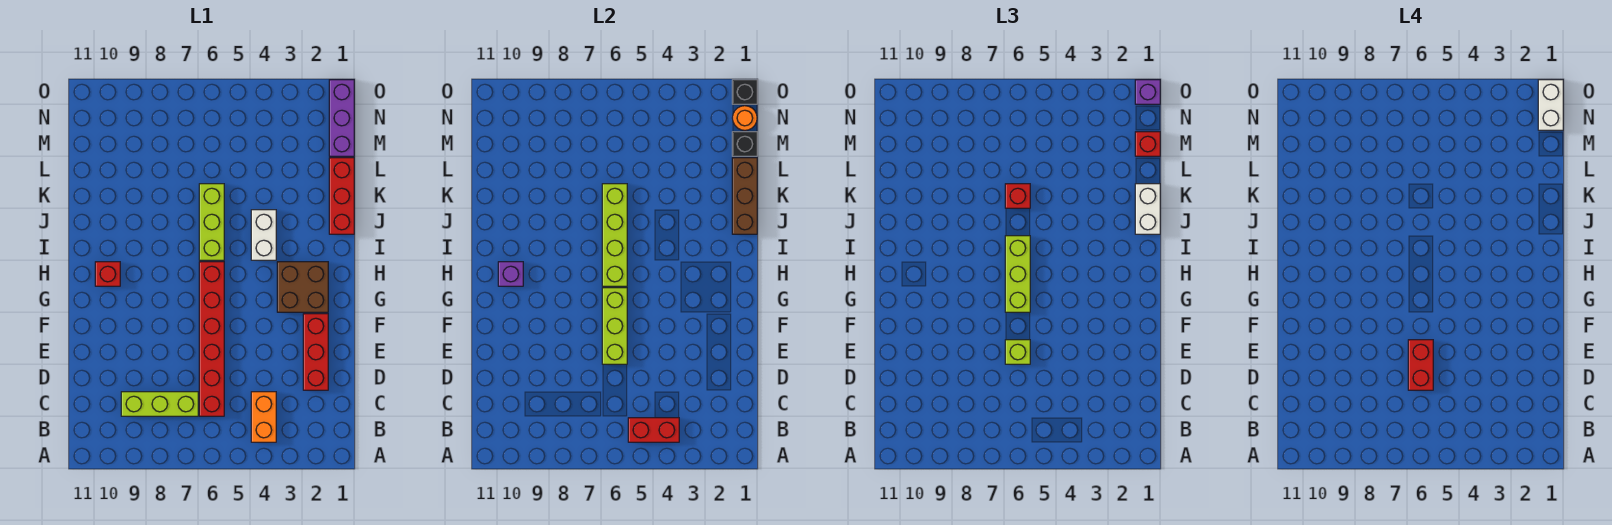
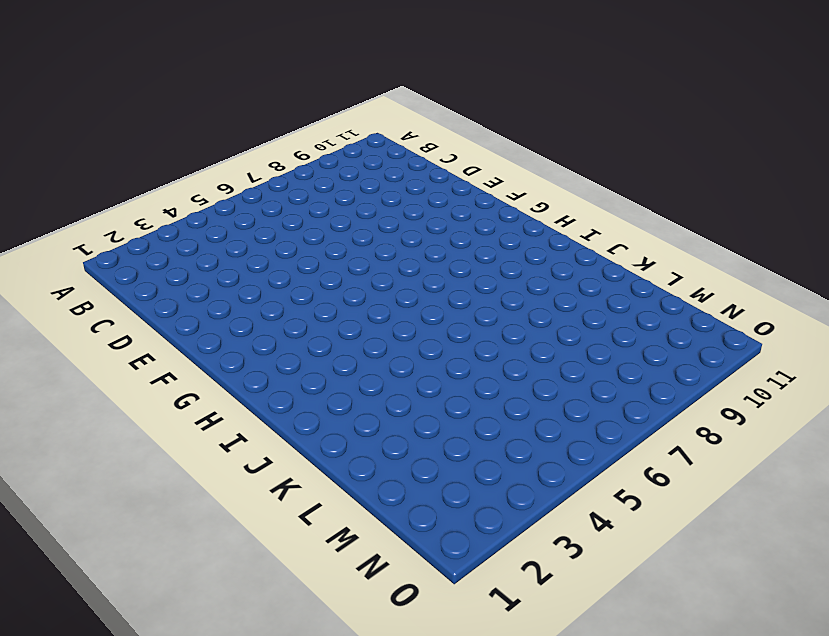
none -> orange brick B4:C4 level 1
none -> red brick C6:H6 level 1
none -> lime brick C7:C9 level 1

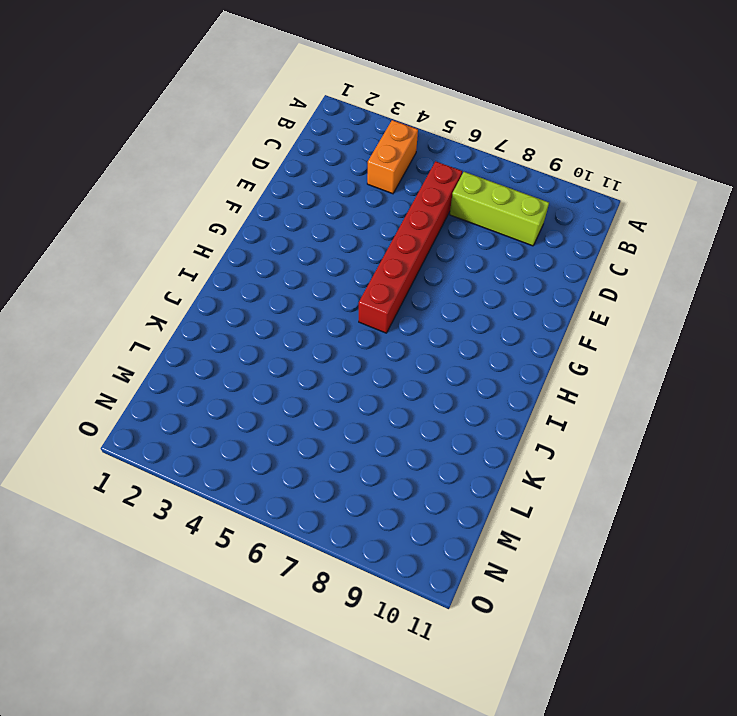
none -> red brick D2:F2 level 1
none -> brown brick G2:H3 level 1
none -> red brick H10 level 1

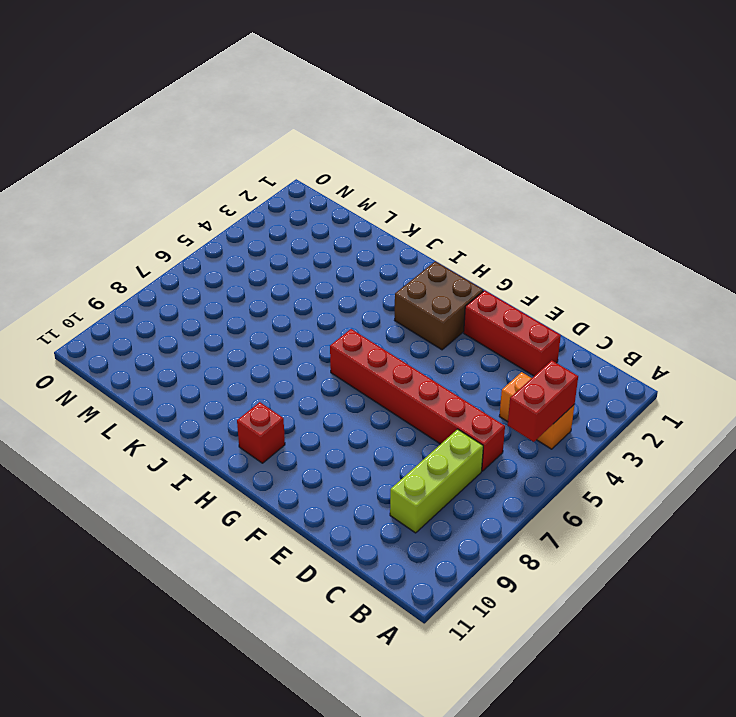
none -> white brick I4:J4 level 1
none -> lime brick I6:K6 level 1
none -> red brick J1:L1 level 1

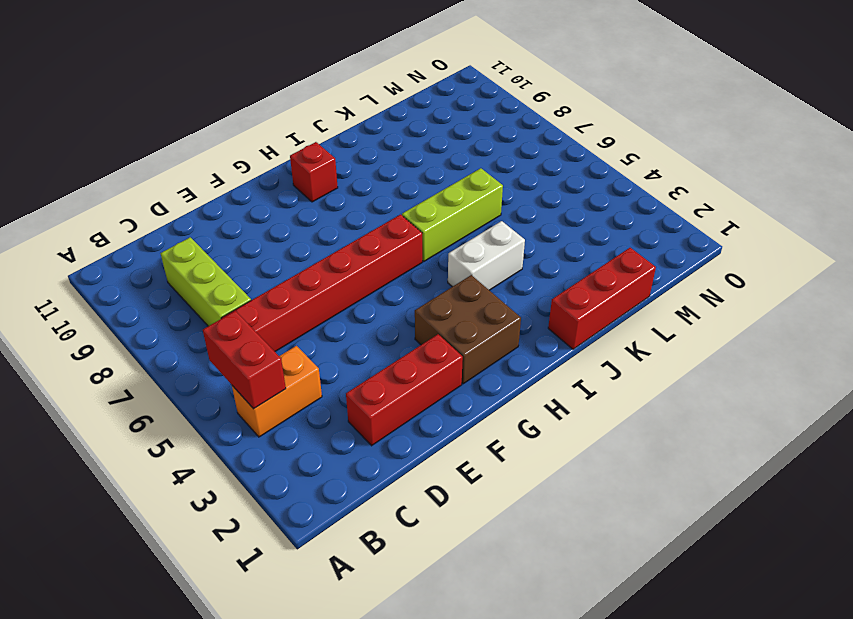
none -> purple brick M1:O1 level 1
none -> lime brick E6:G6 level 2
none -> lime brick H6:K6 level 2

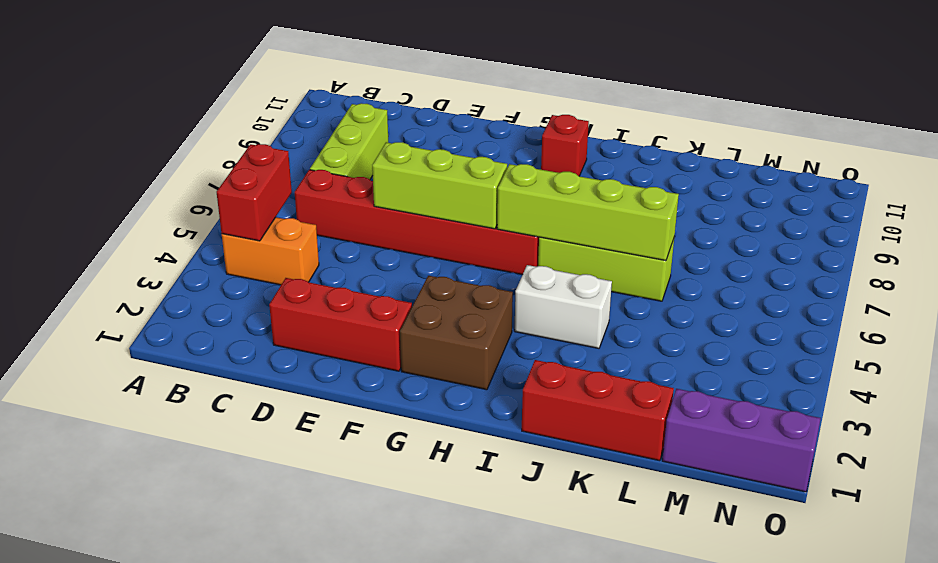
none -> purple brick H10 level 2
none -> brown brick J1:L1 level 2
none -> black brick M1 level 2

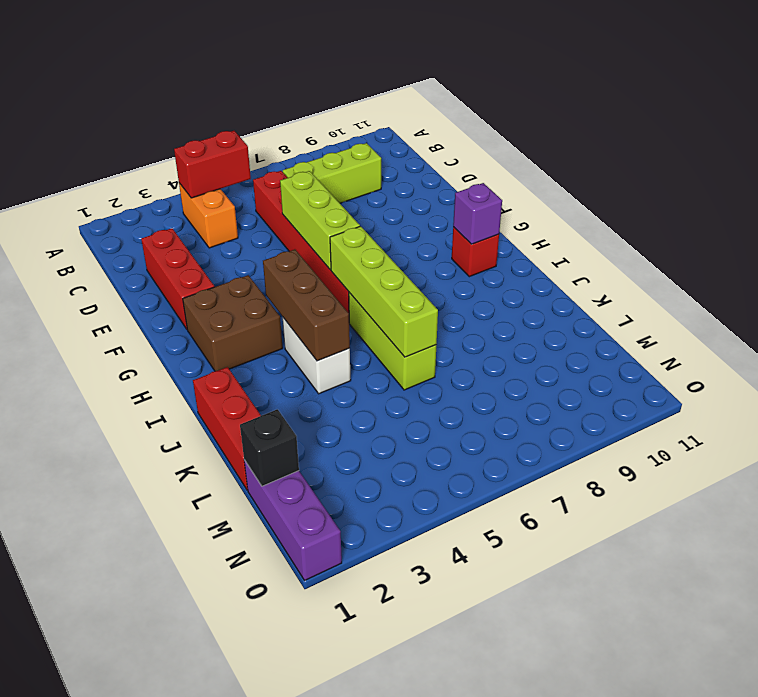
brown brick H4:J4 level 2 -> brown brick J1:L1 level 2
none -> orange round brick N1 level 2
none -> black brick O1 level 2
none -> lime brick E6 level 3

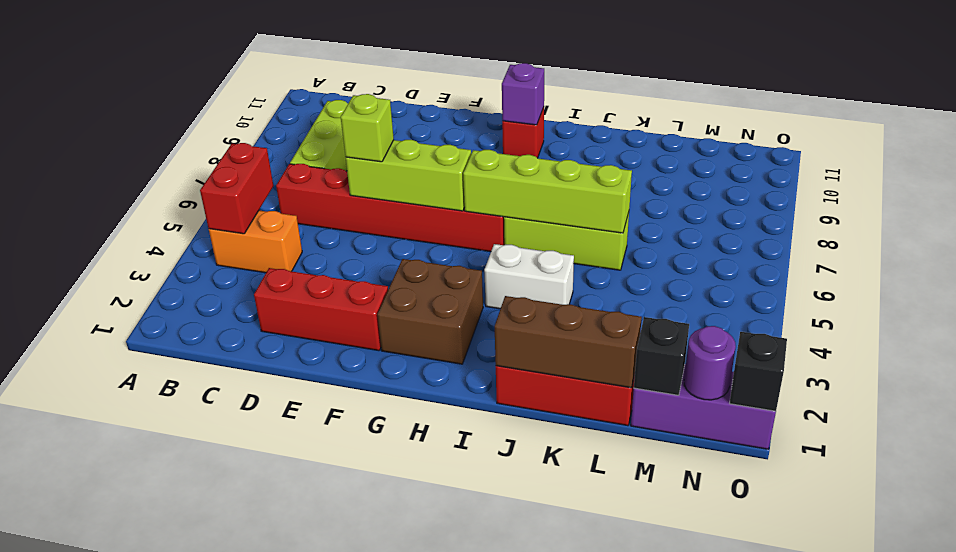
purple round brick N1 level 2 -> orange round brick N1 level 2
none -> lime brick G6:I6 level 3
none -> white brick J1:K1 level 3
none -> red brick K6 level 3

